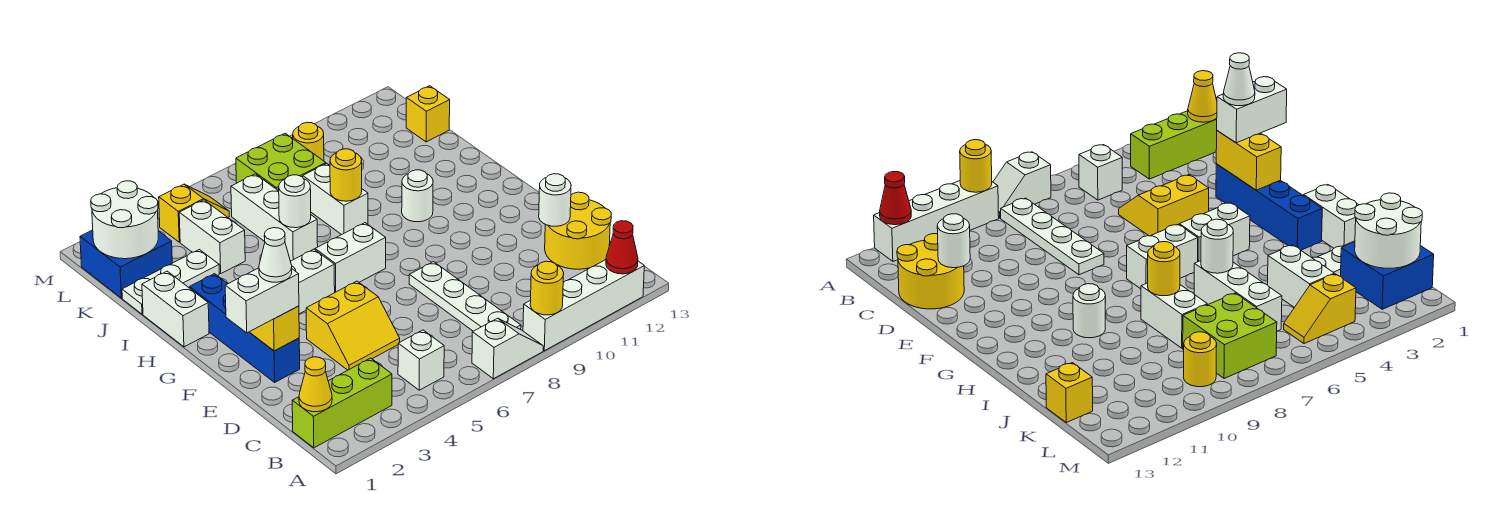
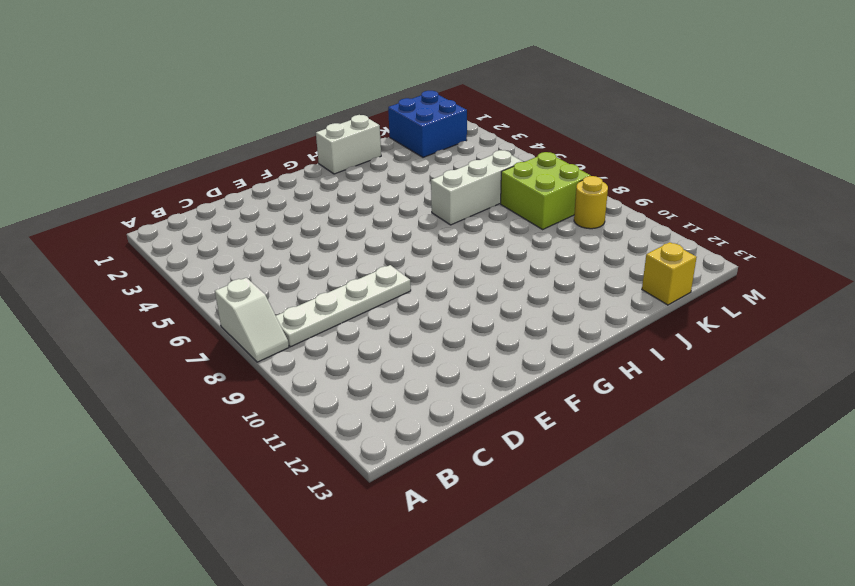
none -> white brick A9:A12 level 1
none -> lime brick B1:B3 level 1
none -> white brick B5 level 1
none -> yellow round brick C12:D13 level 1

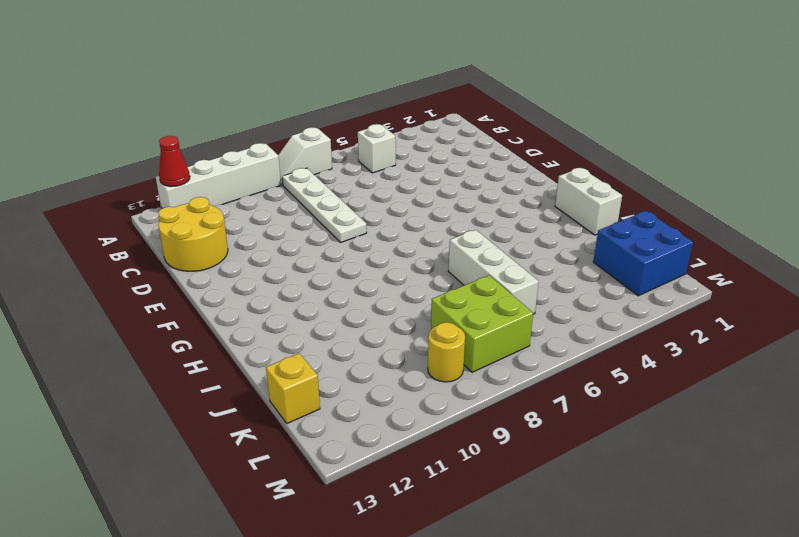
none -> lime brick B1:B3 level 1
none -> yellow slope D4:E5 level 1 top E
none -> blue brick E2:H2 level 1
none -> white brick G4:G5 level 1

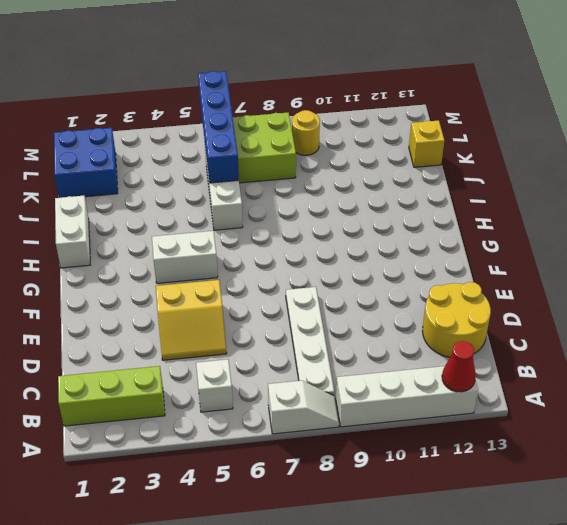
blue brick J6:M6 level 2 -> blue brick E2:H2 level 1
none -> white brick G6:G7 level 1
none -> white round brick H10 level 1
none -> white brick I8:J8 level 1
none -> white plate J1:J3 level 1

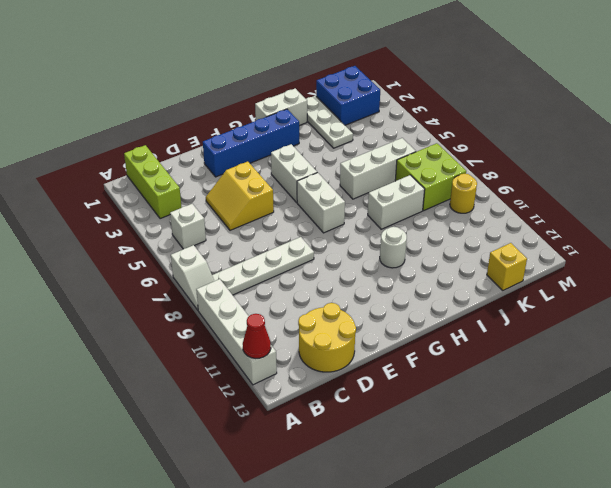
none -> white brick J4:K4 level 1
none -> yellow slope L4:L5 level 1 top 4
none -> yellow round brick A9 level 2
none -> yellow cone B1 level 2

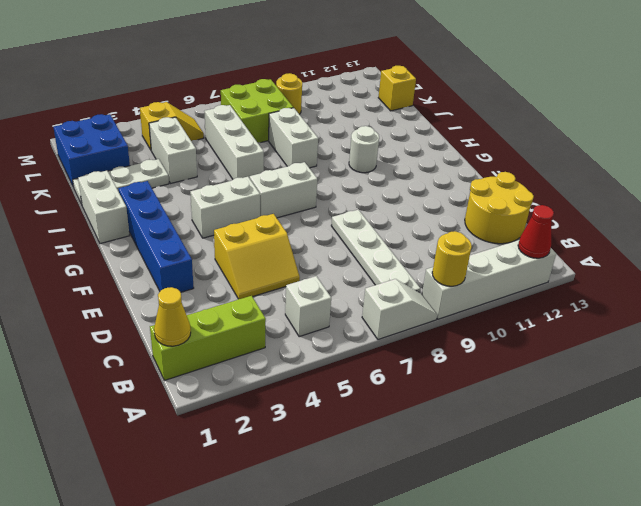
none -> white round brick D12 level 2
none -> yellow brick E2:F2 level 2
none -> white round brick I6 level 2
none -> yellow round brick I8 level 2

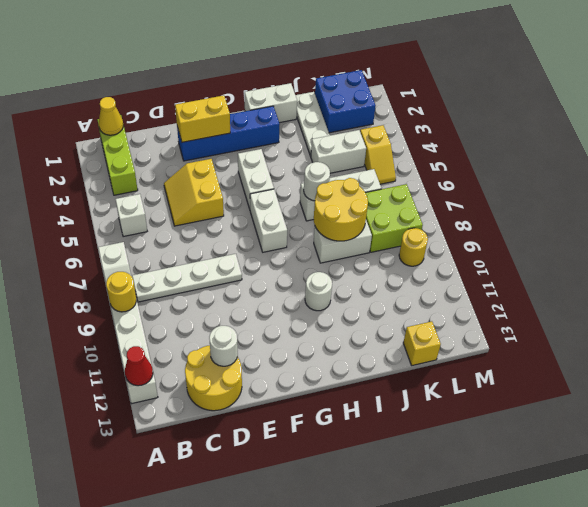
yellow round brick I7:J8 level 2 -> yellow round brick I8 level 2
none -> white round brick K1:L2 level 2
none -> white brick E1:E2 level 3
none -> white cone E2 level 4

